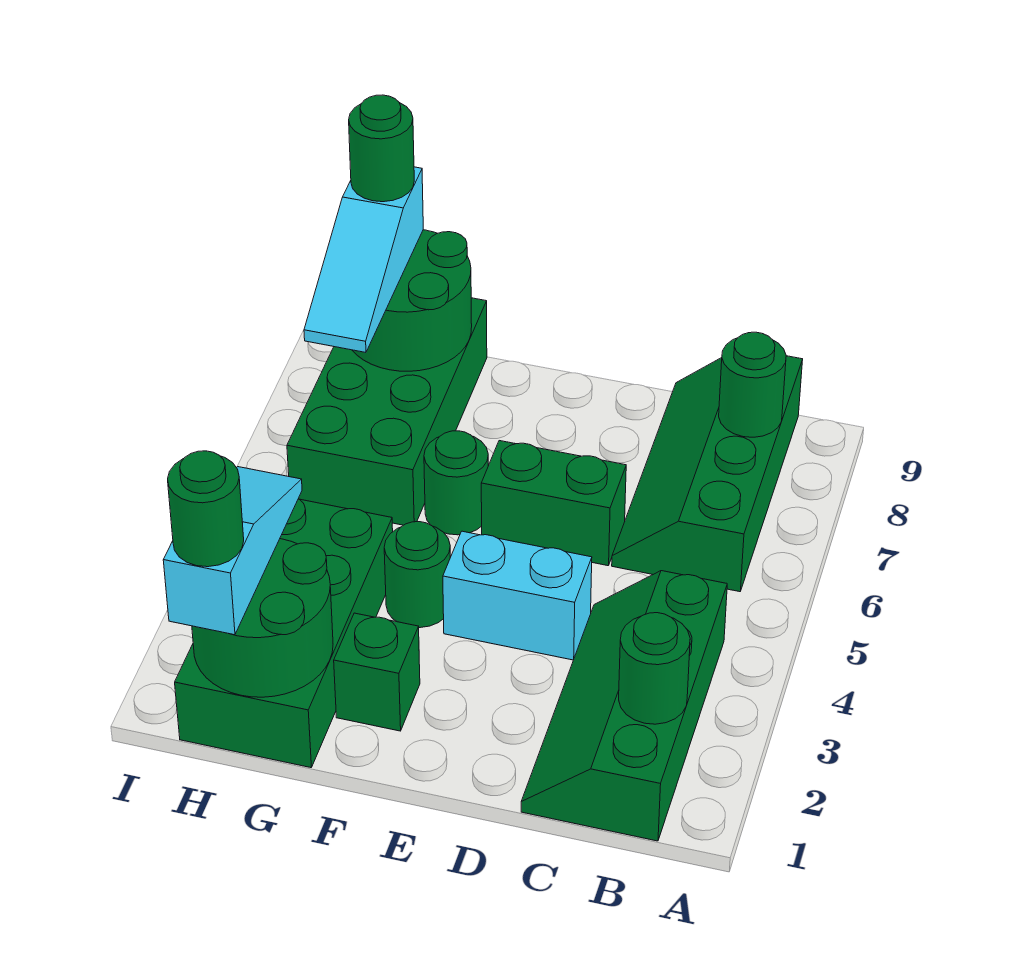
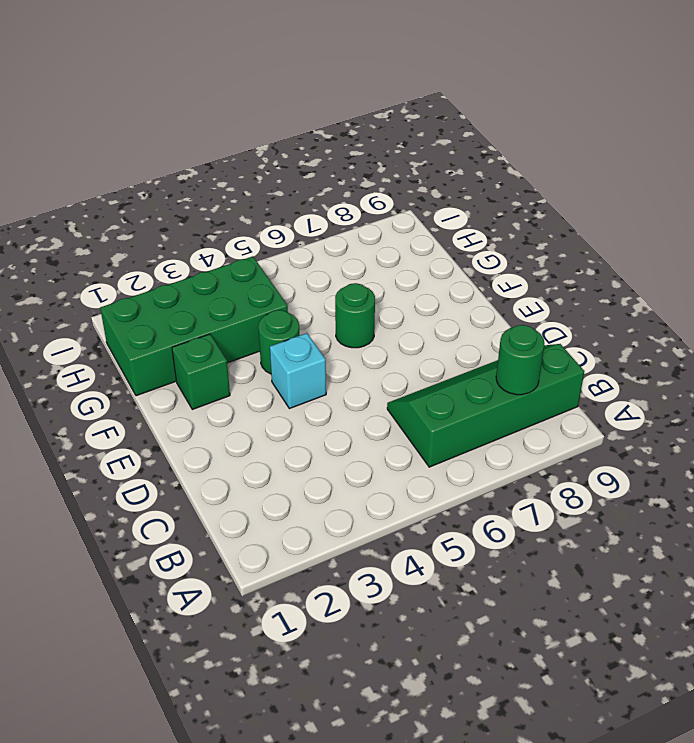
cyan brick E4 level 1 -> cyan brick D4:E4 level 1
none -> green slope B1:C4 level 1 top B
none -> green brick D6:E6 level 1
none -> green brick G6:H9 level 1

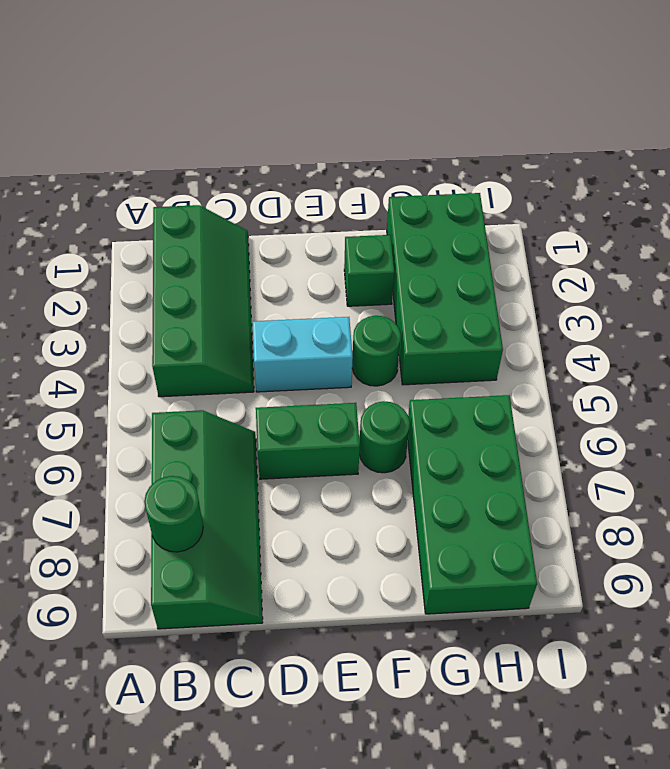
none -> green round brick B2 level 2
none -> green round brick G1:H2 level 2
none -> green round brick G8:H9 level 2

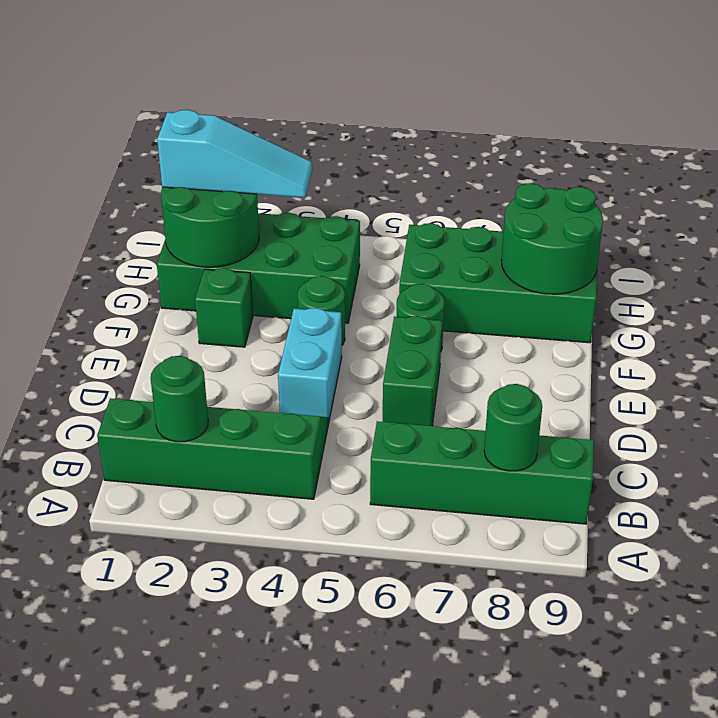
none -> cyan slope H7:H9 level 3 top 9
none -> green round brick H1 level 4
none -> green round brick H9 level 4

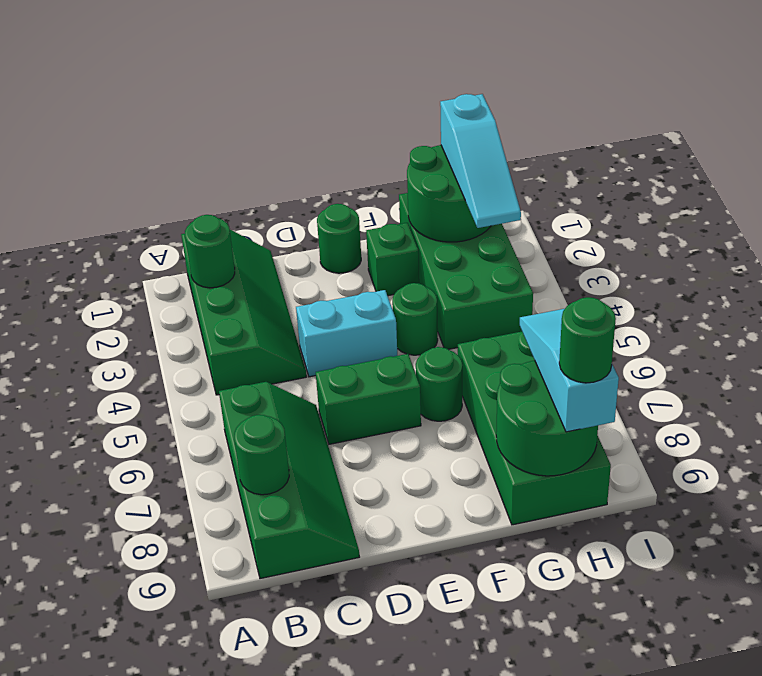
green round brick E1 level 1 -> green round brick H1 level 4

